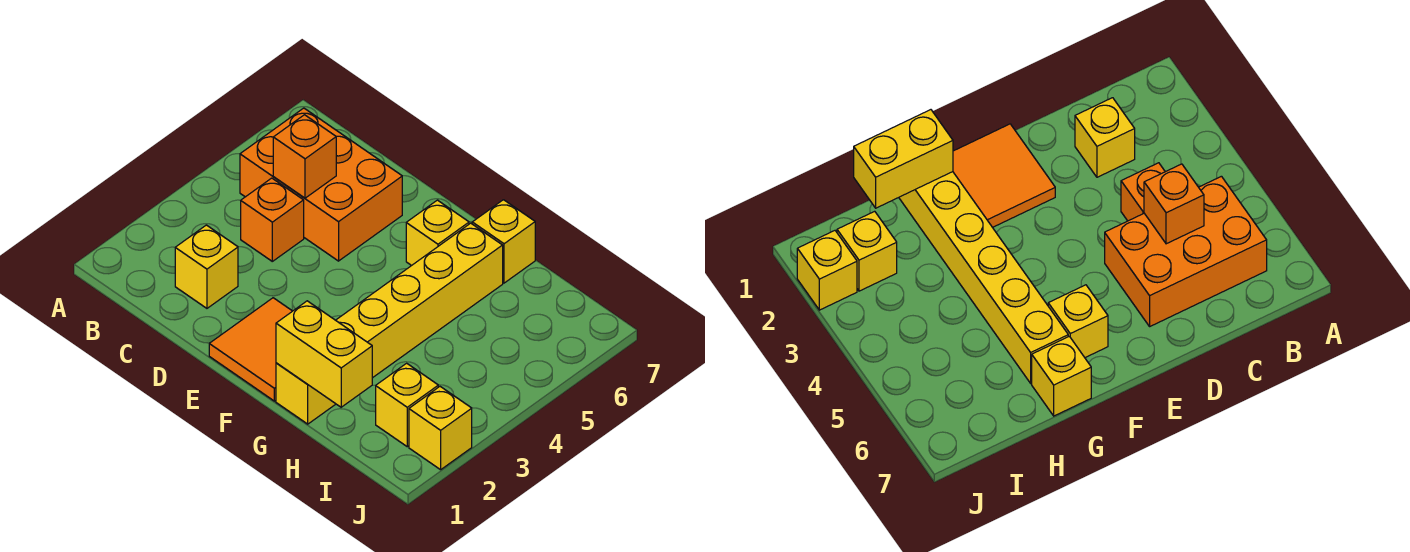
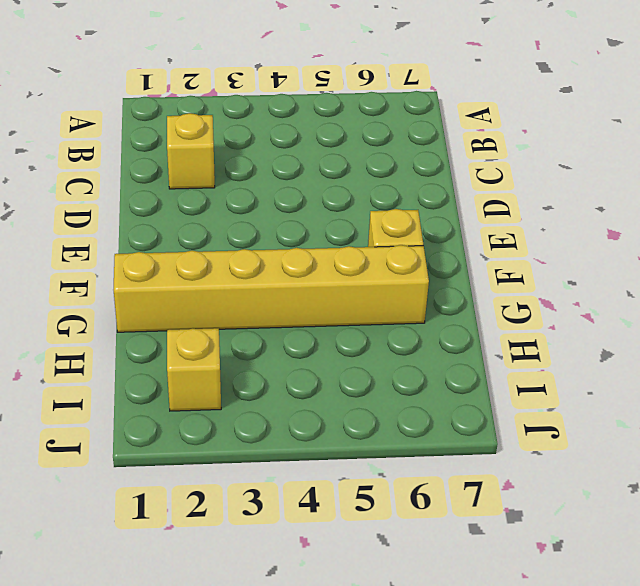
none -> orange brick B5:D6 level 1
none -> orange brick C4 level 1

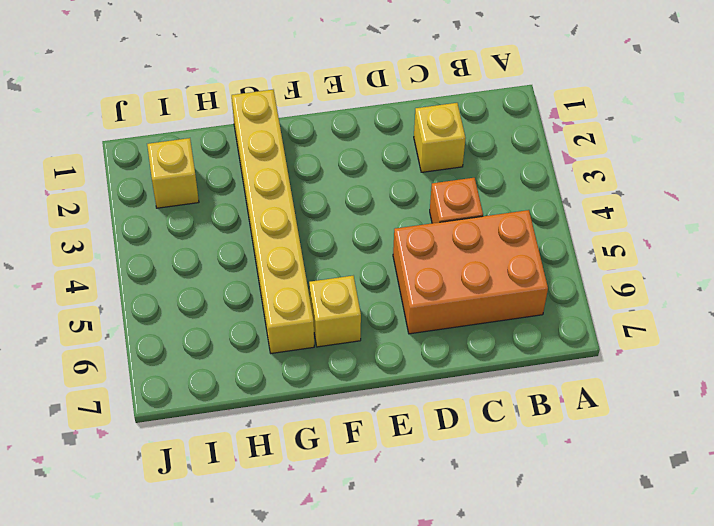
none -> orange tile E1:F2 level 1
none -> yellow brick G7 level 1

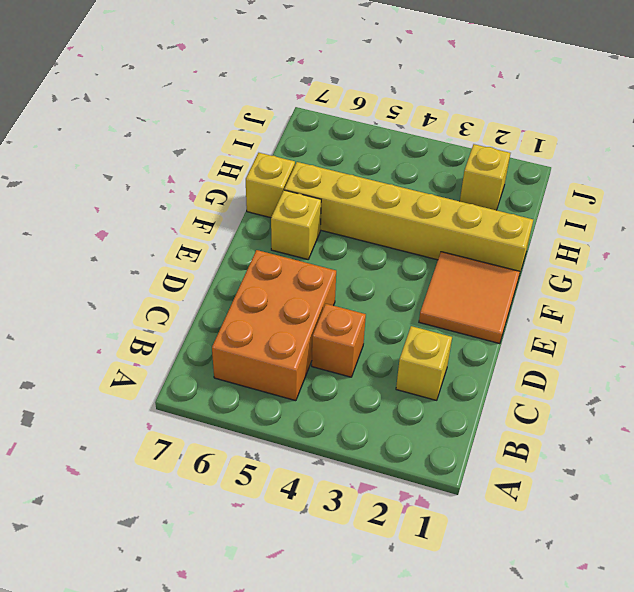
none -> yellow brick J2 level 1
none -> orange brick C5 level 2

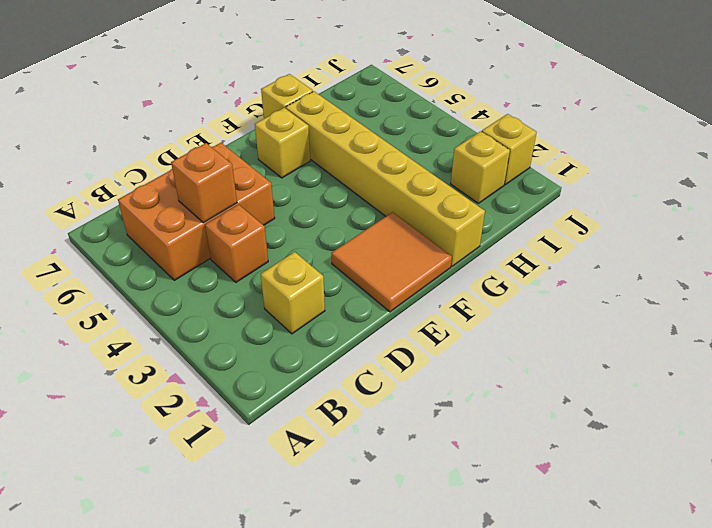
none -> yellow brick G1:H1 level 2

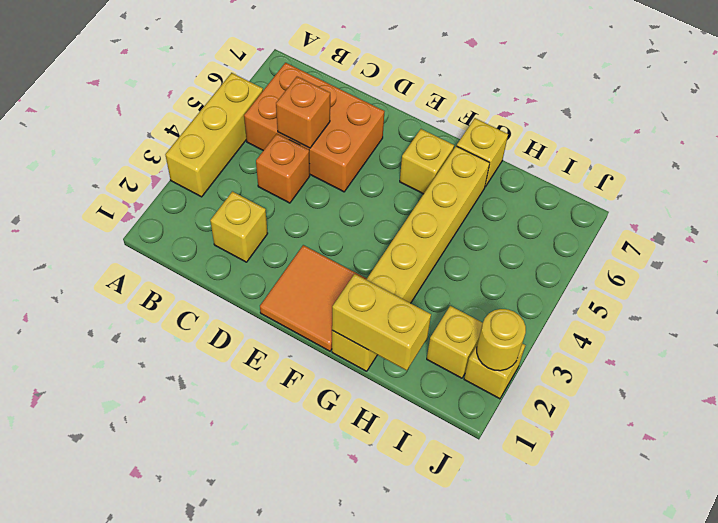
yellow brick A3:A5 level 1 -> none
yellow round brick J2 level 2 -> none

